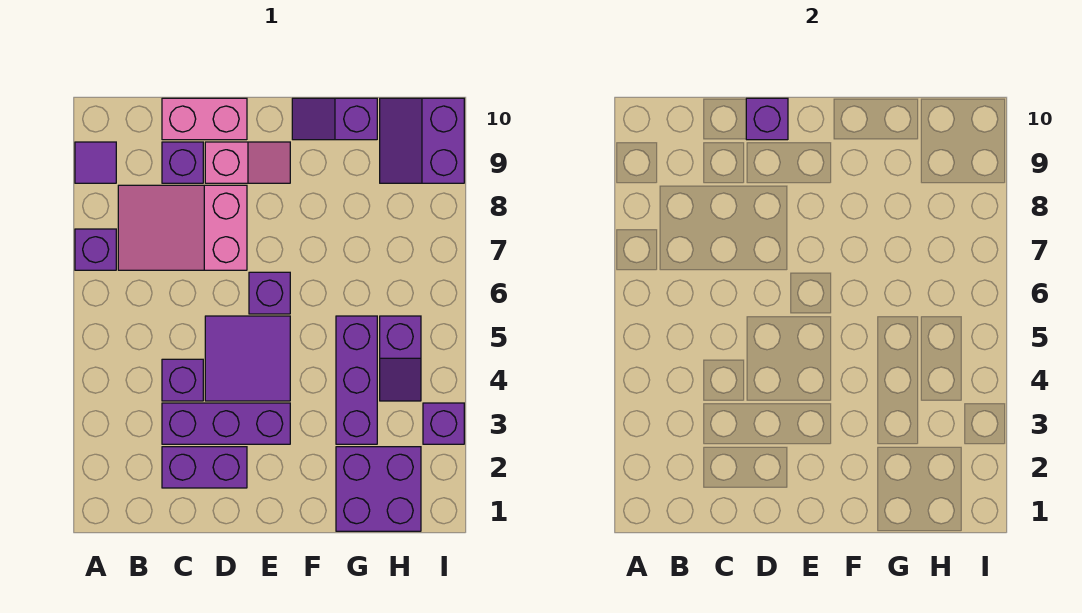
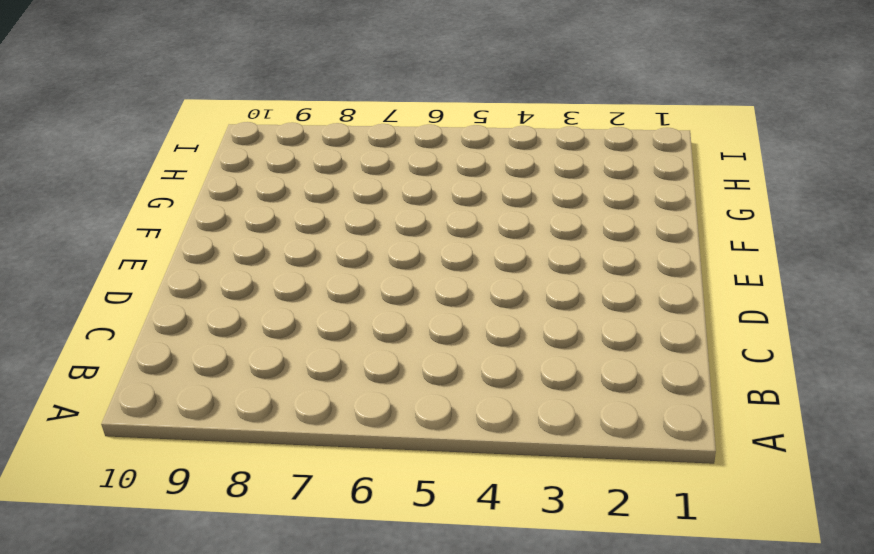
none -> purple brick A7 level 1
none -> purple tile A9 level 1
none -> pink slope B7:D8 level 1 top D

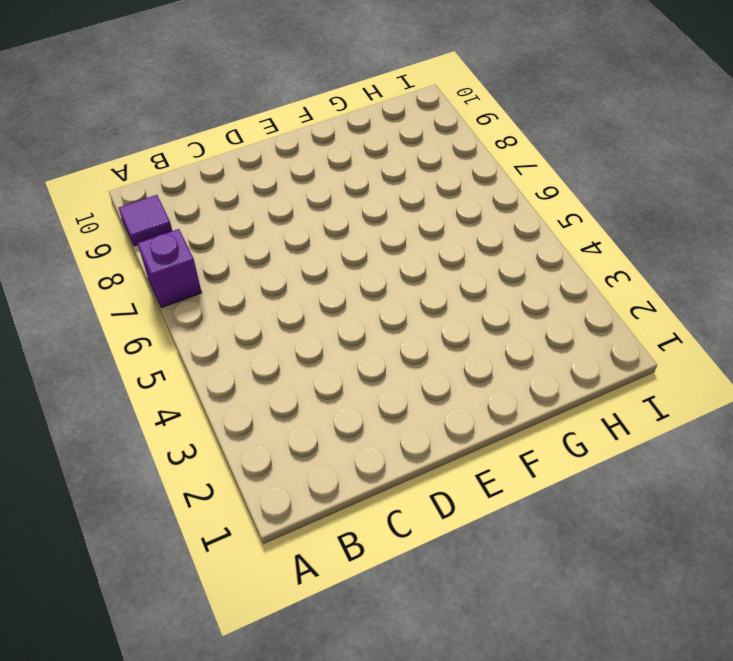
none -> pink slope B7:D8 level 1 top D
none -> purple brick C2:D2 level 1
none -> purple brick C3:E3 level 1

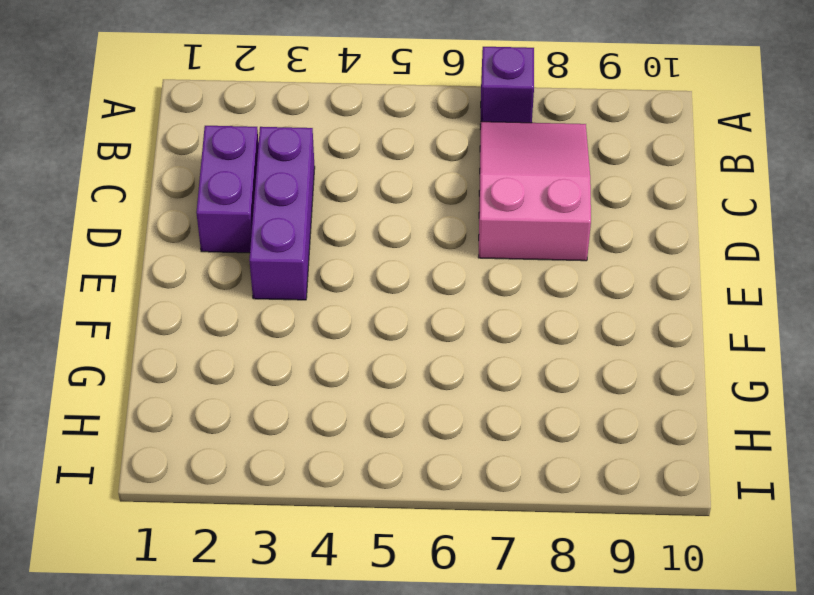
none -> purple tile A9 level 1
none -> purple brick C4 level 1
none -> purple brick C9 level 1

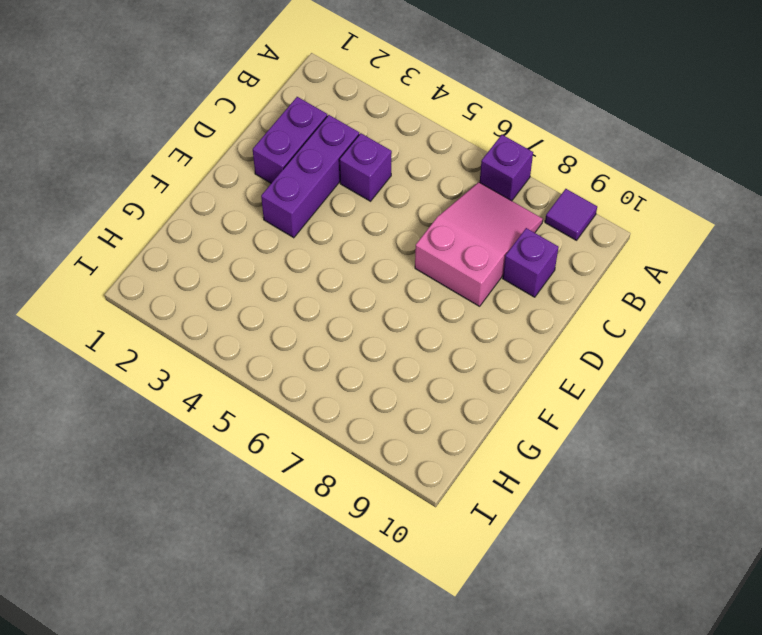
none -> pink brick C10:D10 level 1
none -> purple tile D4:E5 level 1
none -> pink slope D9:E9 level 1 top D

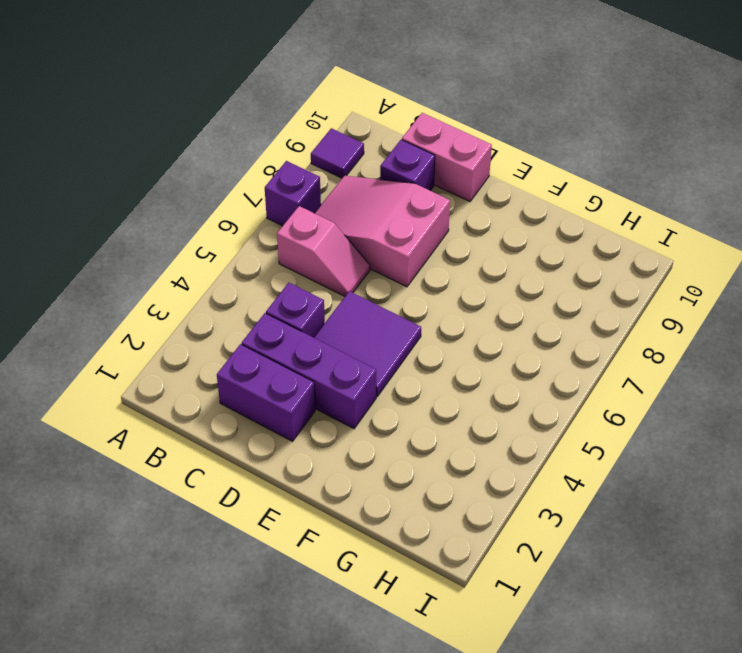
pink slope B6:C6 level 1 top B -> pink slope D9:E9 level 1 top D
none -> purple brick E6 level 1
none -> purple slope F10:G10 level 1 top G
none -> purple brick G1:H2 level 1

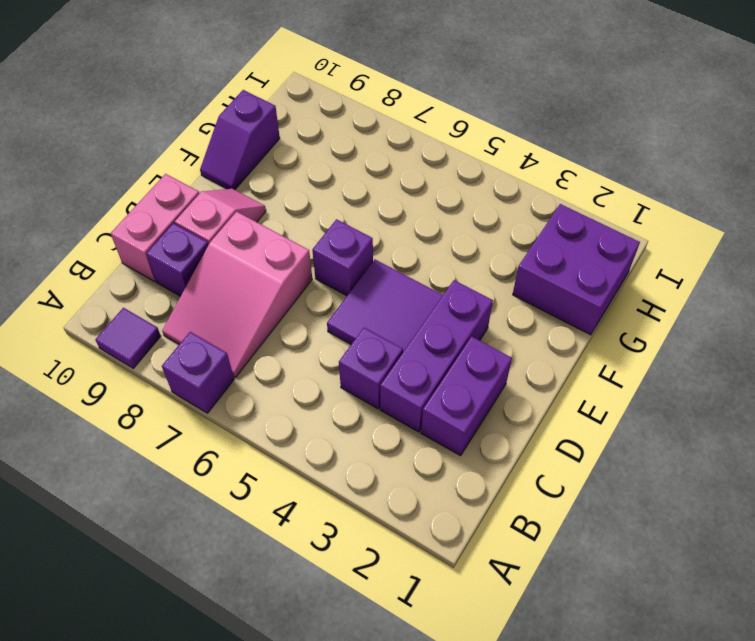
none -> purple brick G3:G5 level 1
none -> purple slope H4:H5 level 1 top 5
none -> purple slope H9:I10 level 1 top I

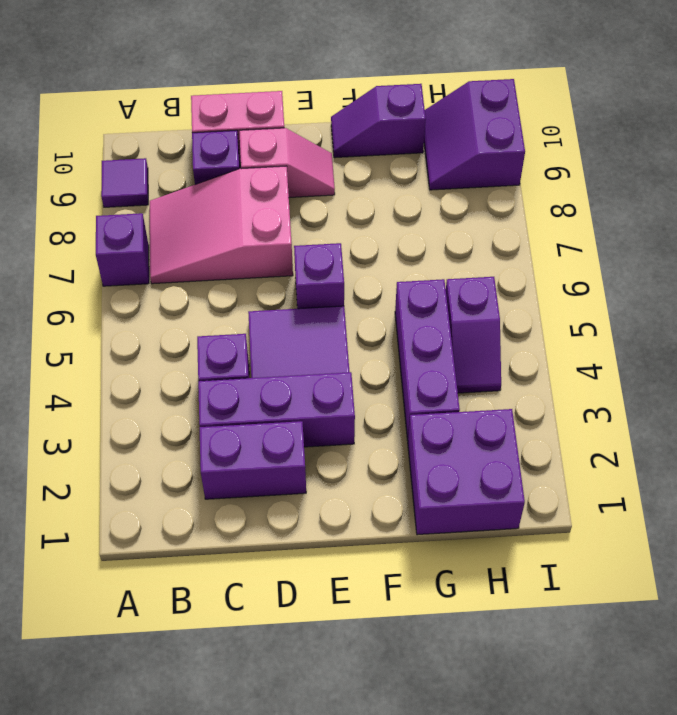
none -> purple brick I3 level 1
none -> purple brick D10 level 2

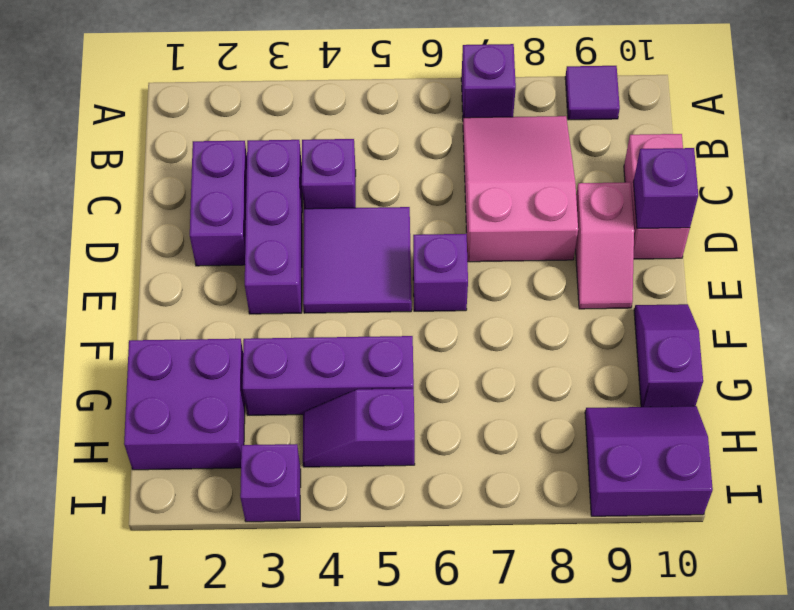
none -> purple brick C9 level 1

